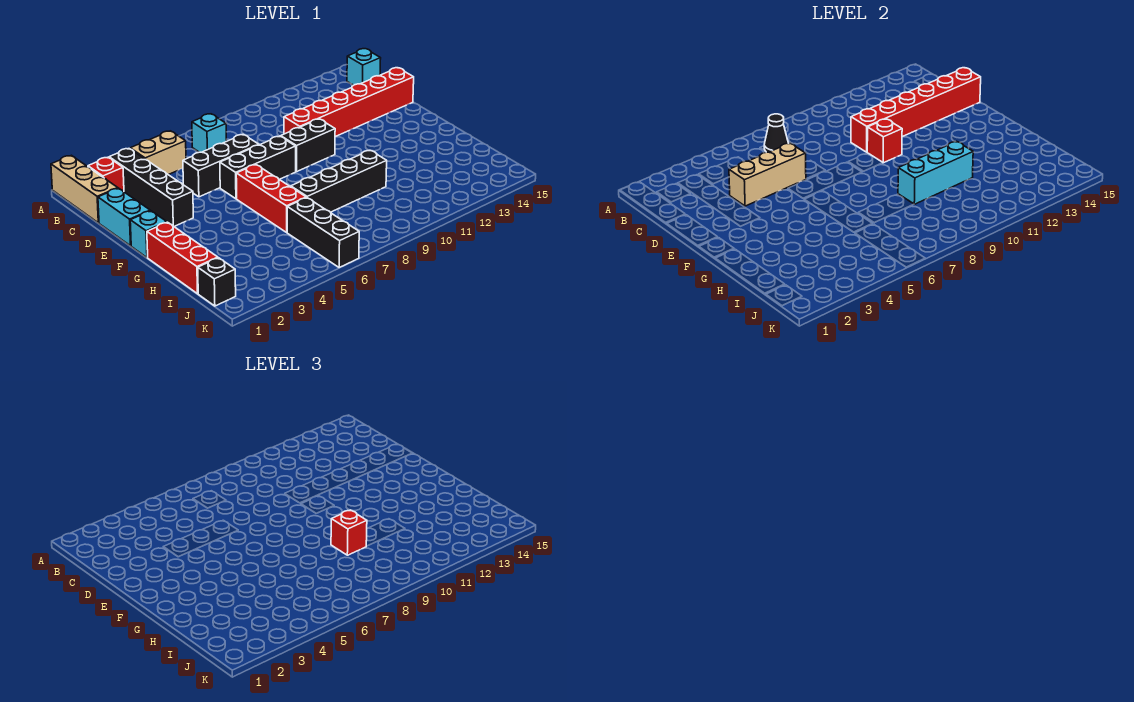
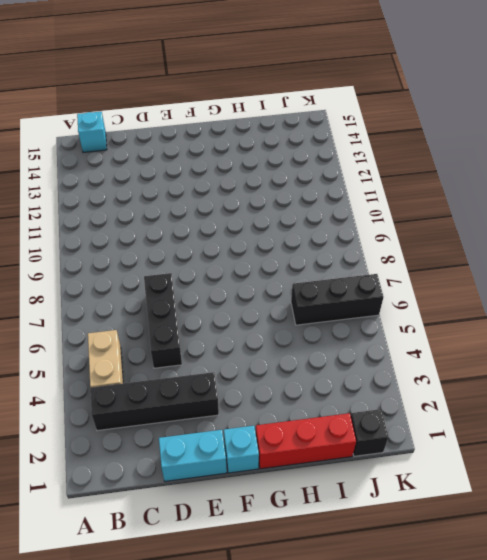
none -> tan brick A1:C1 level 1
none -> red brick B2 level 1
none -> cyan brick B7 level 1

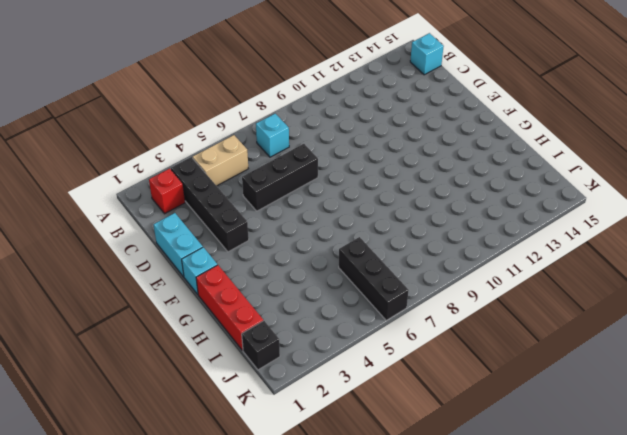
none -> tan brick A1:C1 level 1
none -> red brick D10:D15 level 1
none -> black brick E6:E8 level 1

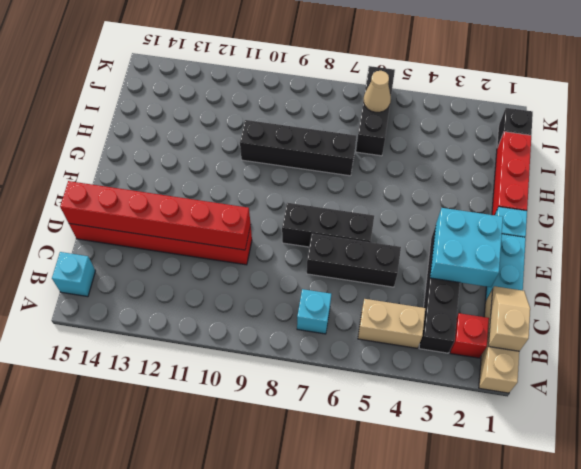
tan slope B1:C1 level 2 top B -> none
cyan brick D2:E3 level 2 -> none
tan cone J6 level 2 -> none
none -> black brick E9:E10 level 1
none -> red brick F6:H6 level 1
none -> black cone B7 level 2

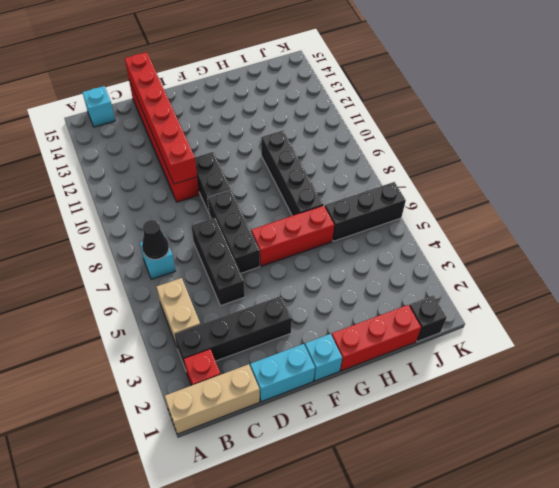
none -> tan brick D4:D6 level 2
none -> red brick E10 level 2
none -> cyan brick H9:H11 level 2

